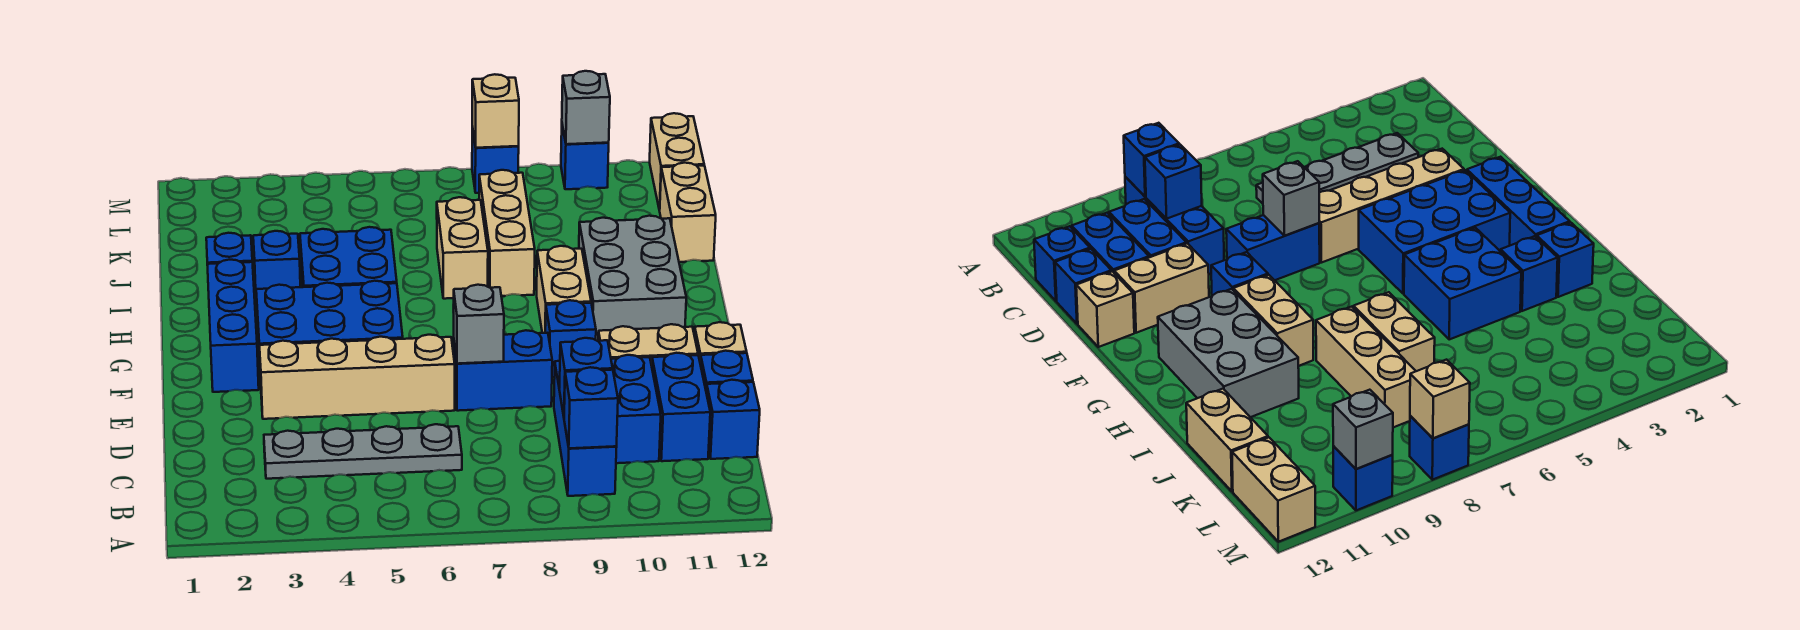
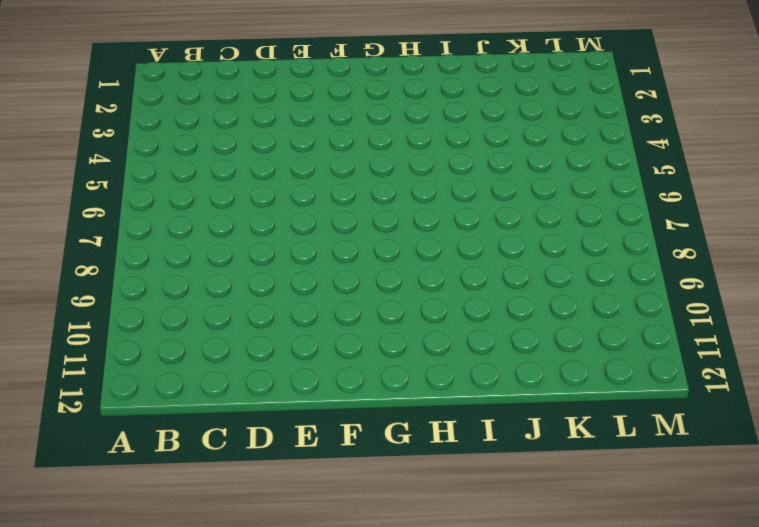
none -> blue brick B9:D9 level 1
none -> grey plate C3:C6 level 1
none -> blue brick C10:D10 level 1

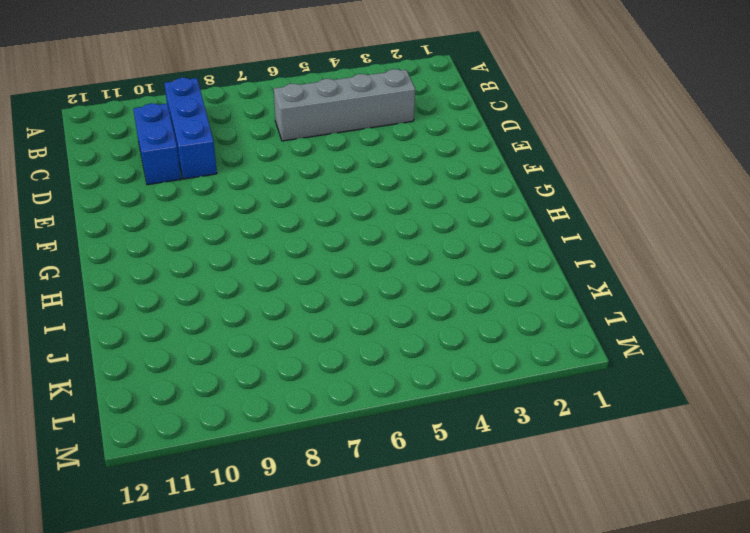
grey brick C3:C6 level 1 -> grey plate C3:C6 level 1
none -> blue brick C11:D11 level 1
none -> blue brick C12 level 1
none -> blue brick D12 level 1

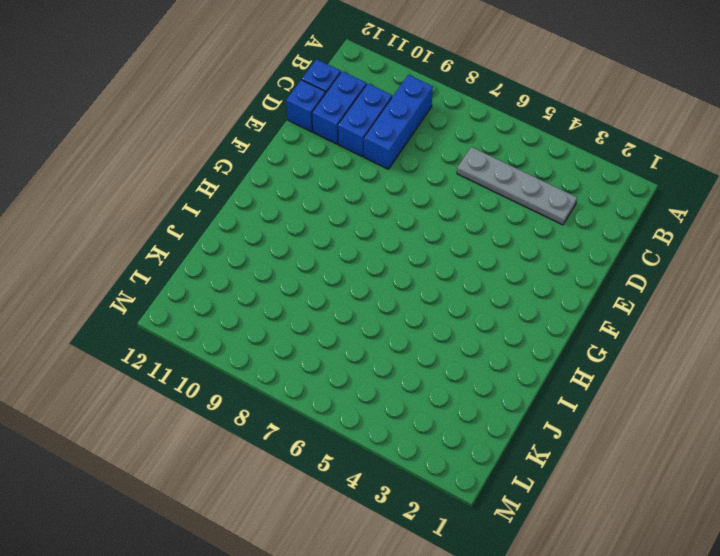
none -> tan brick E3:E6 level 1
none -> blue brick E7:E8 level 1
none -> tan brick E10:E11 level 1

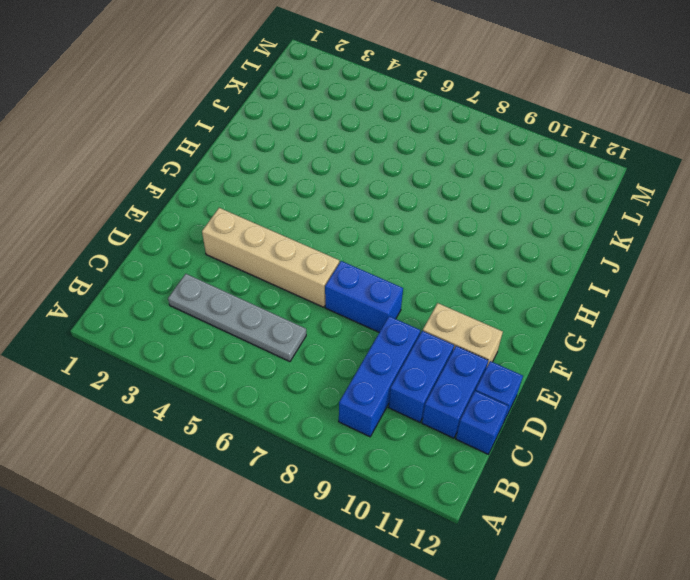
none -> tan brick E12 level 1
none -> blue brick F2:H2 level 1
none -> blue brick F3:G5 level 1

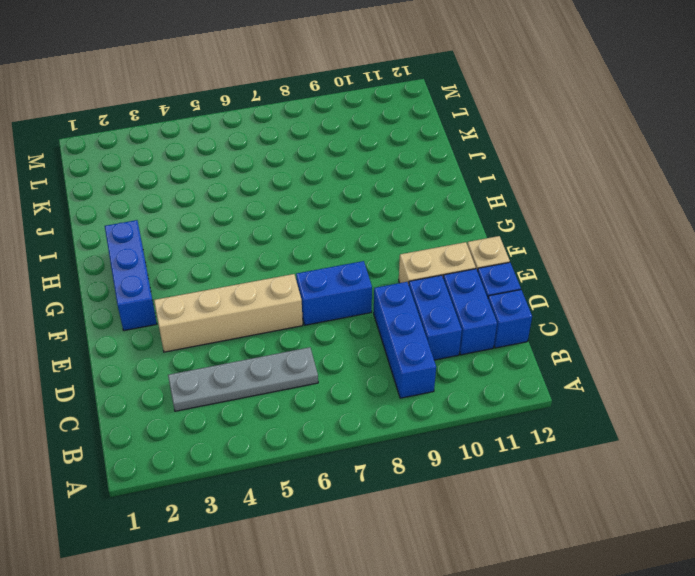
none -> blue brick F3:G5 level 1
none -> blue brick F9 level 1
none -> tan brick G9:H9 level 1

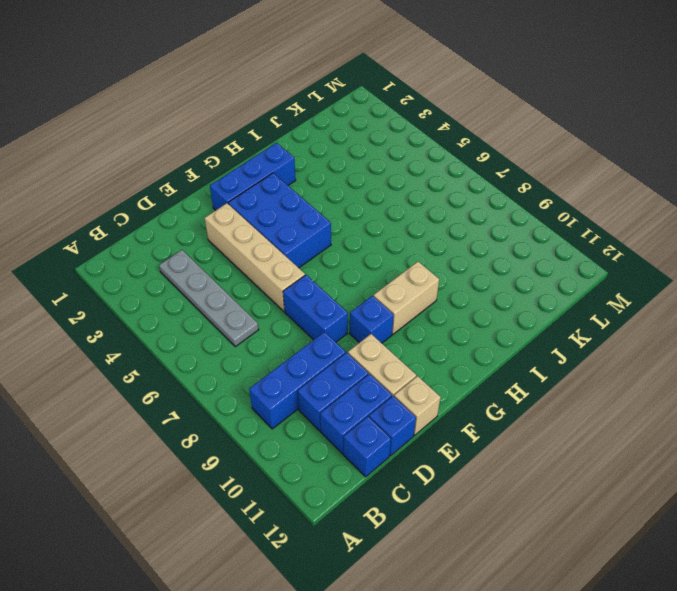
none -> grey brick G10:I11 level 1
none -> blue brick H4:I5 level 1
none -> blue brick I2 level 1

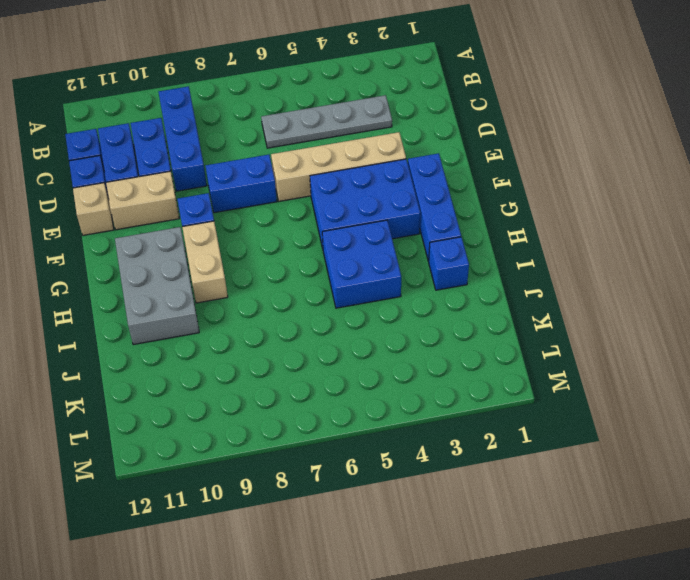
none -> blue brick I3 level 1
none -> tan brick I7:J7 level 1
none -> tan brick I8:K8 level 1

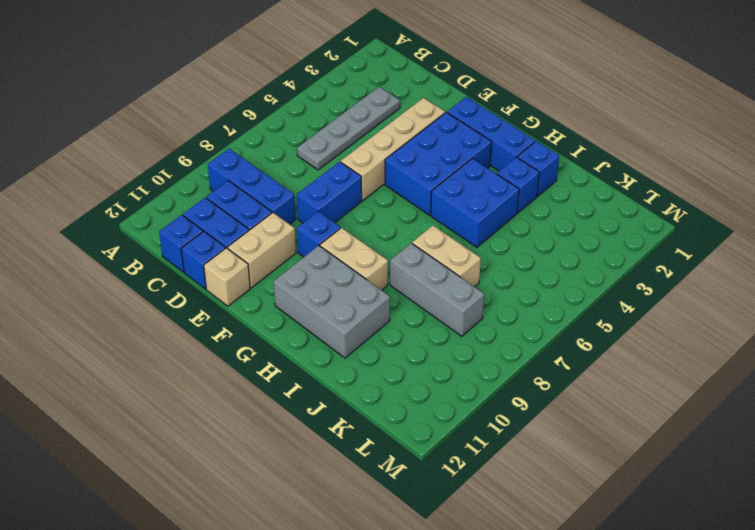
grey brick I8:K8 level 1 -> tan brick I8:K8 level 1
none -> tan brick J12:K12 level 1
none -> tan brick L12:M12 level 1
none -> blue brick M8 level 1

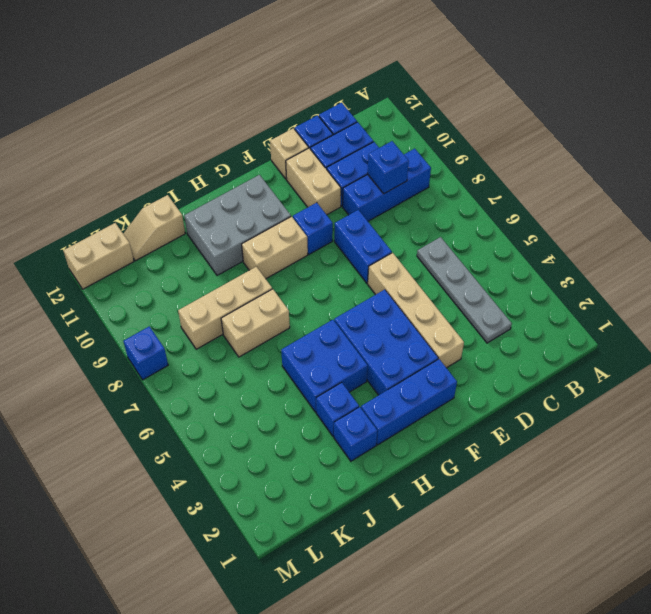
tan slope J12:K12 level 1 top J -> tan brick J12:K12 level 1
none -> blue brick M10 level 1
none -> blue brick B9 level 2
none -> grey brick E7 level 2

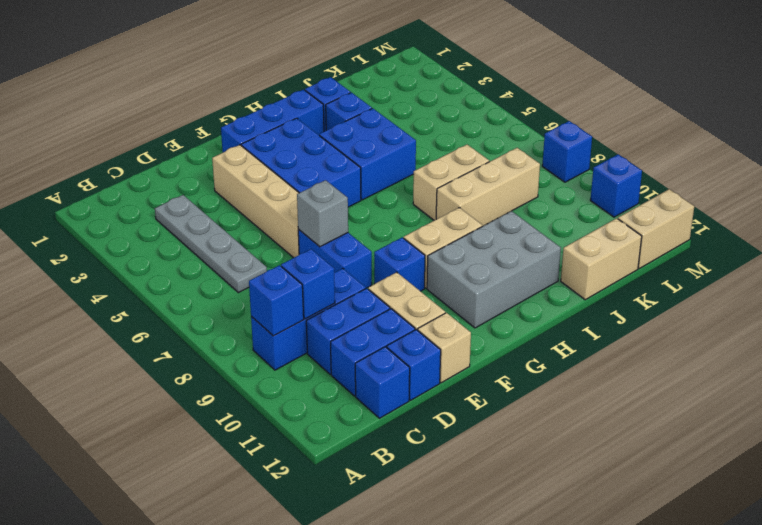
none -> tan brick M8 level 2
none -> grey brick M10 level 2

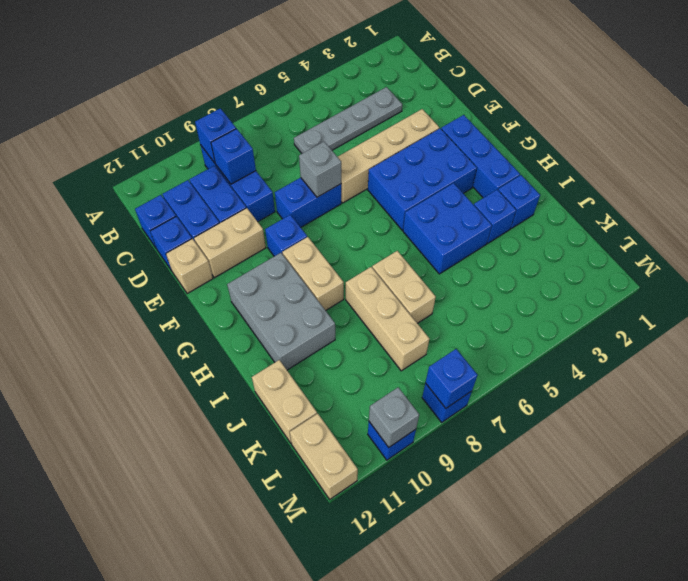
blue brick M8 level 2 -> tan brick M8 level 2

